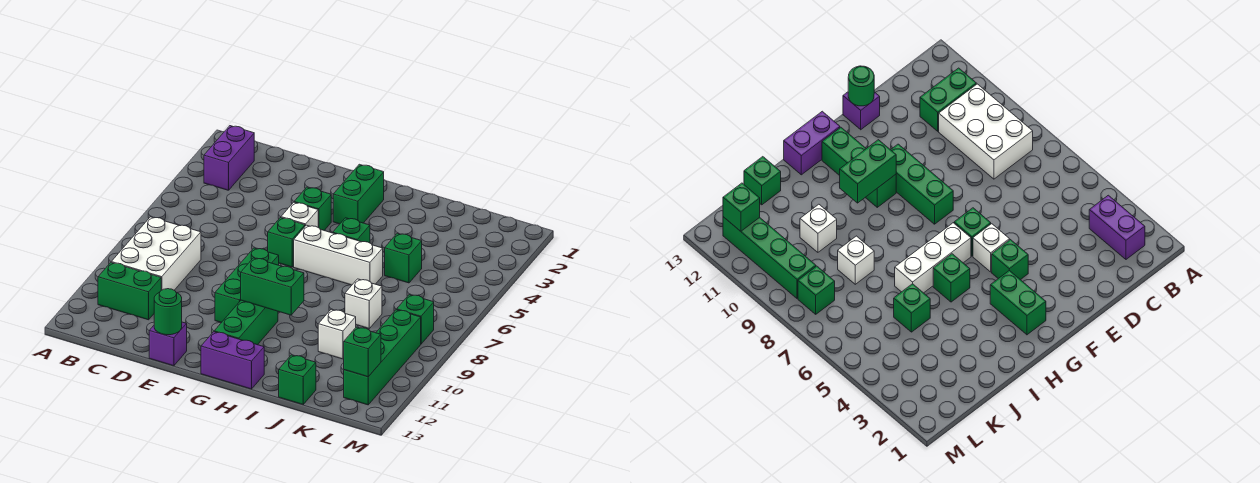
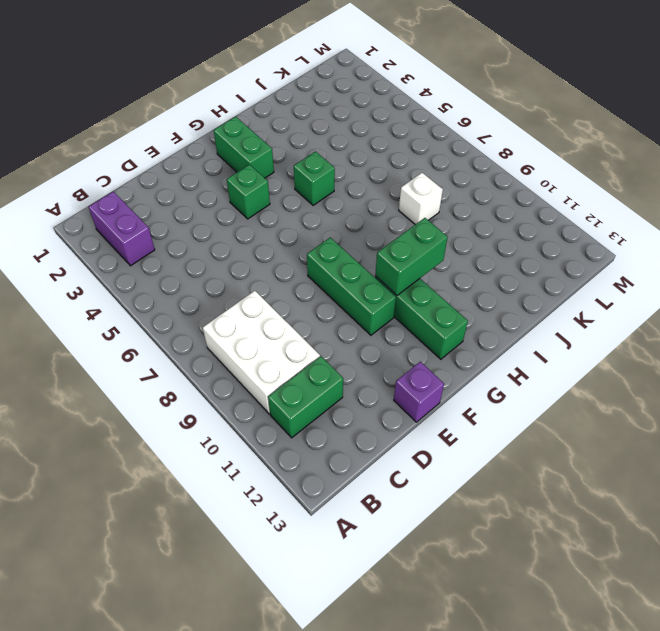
none -> white brick F5 level 1
none -> green brick F6 level 1
none -> white brick G6:I6 level 1

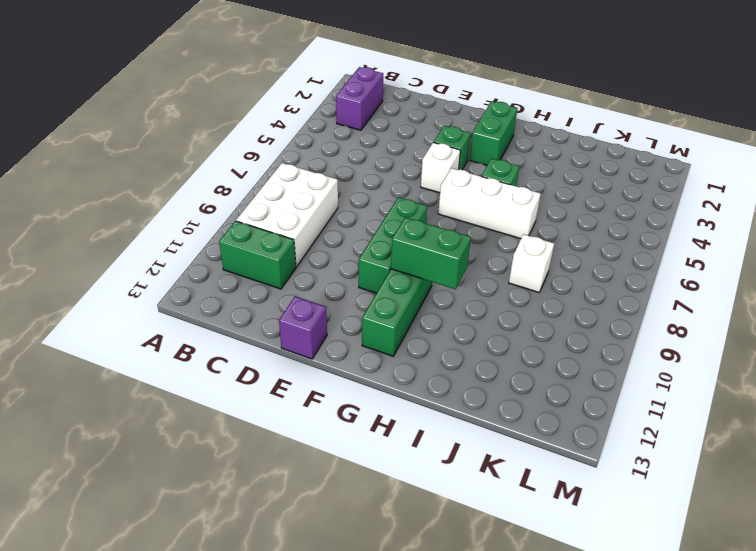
none -> green brick F6 level 1
none -> purple brick G13:H13 level 1
none -> green brick J5 level 1

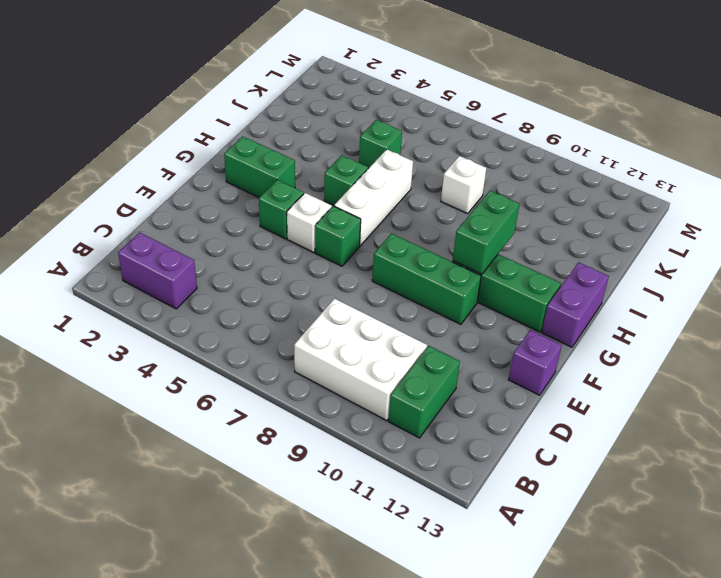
none -> white brick J10 level 1
none -> green brick J13 level 1
none -> green brick L8 level 1

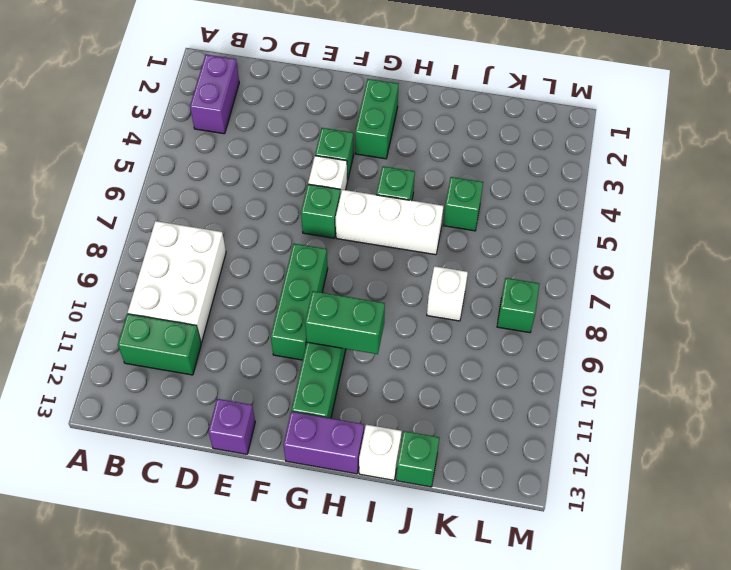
white brick I13 level 1 -> white brick J10 level 1
none -> green brick L9:L12 level 1
none -> green round brick E13 level 2
none -> green brick L12 level 2

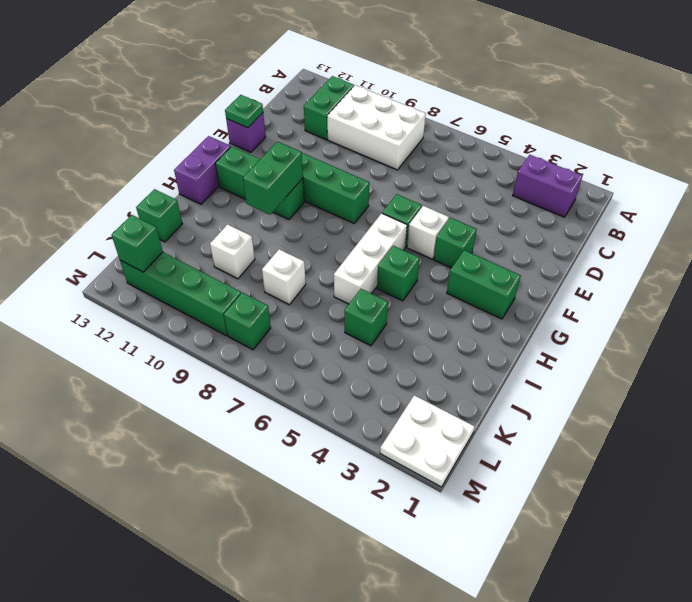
green plate E13 level 2 -> green round brick E13 level 2
white plate L1:M2 level 1 -> none

